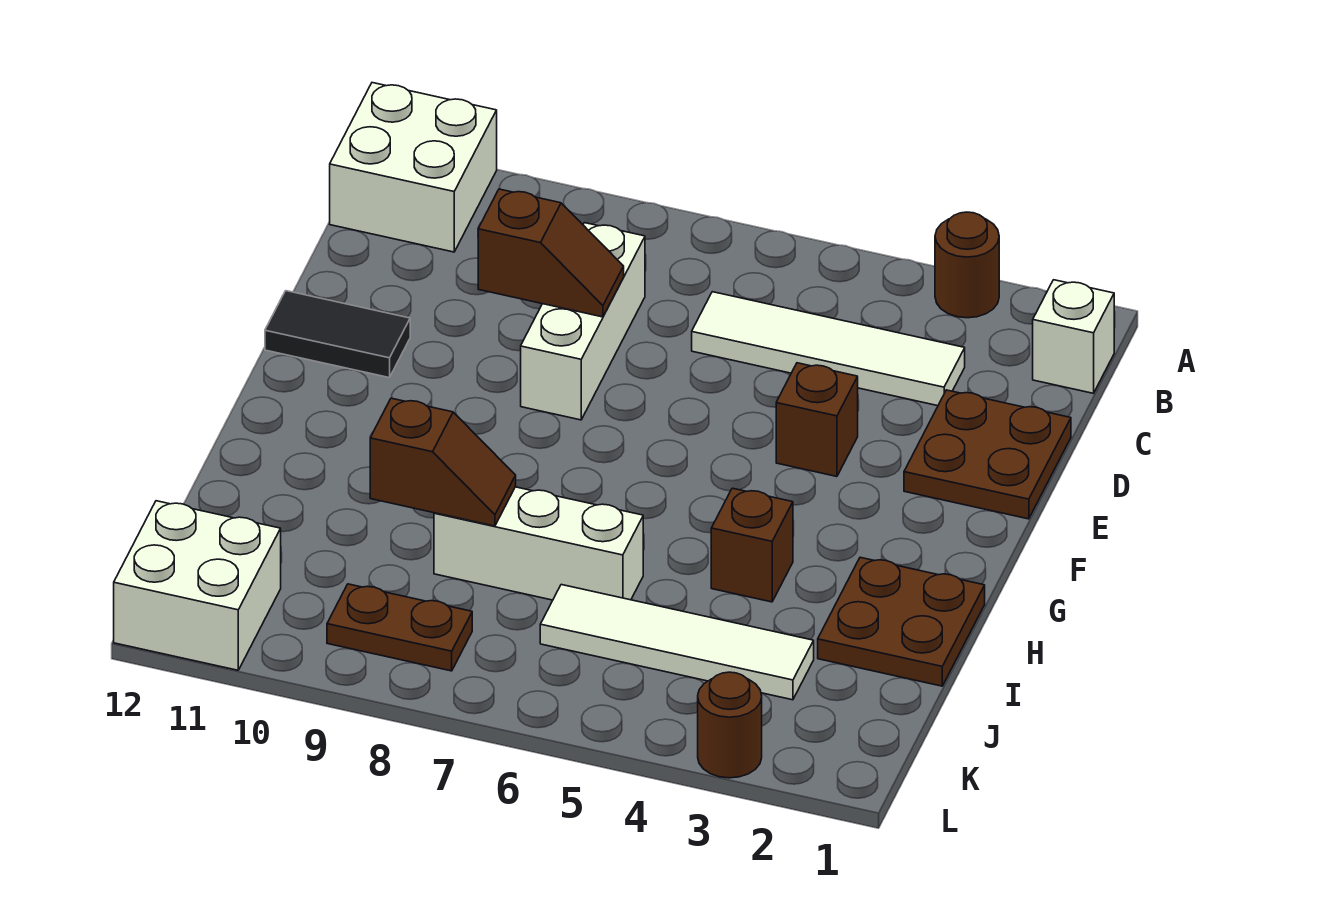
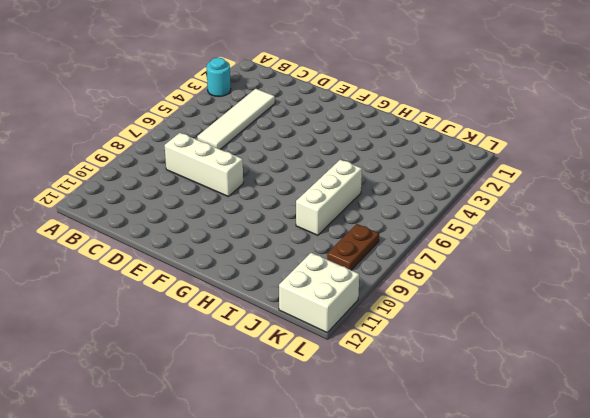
cyan round brick A3 level 1 -> brown round brick A3 level 1
none -> white brick A11:B12 level 1
none -> white brick B1 level 1
none -> brown plate D1:E2 level 1

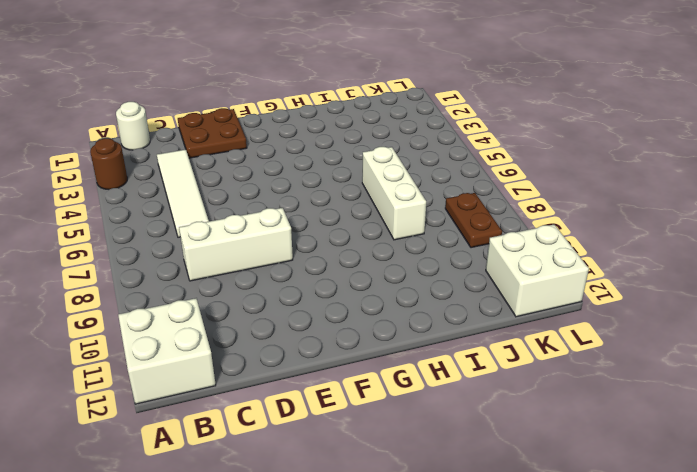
white round brick B1 level 1 -> white brick B1 level 1
none -> brown brick E4 level 1
none -> black tile E11:E12 level 1
none -> brown plate H1:I2 level 1

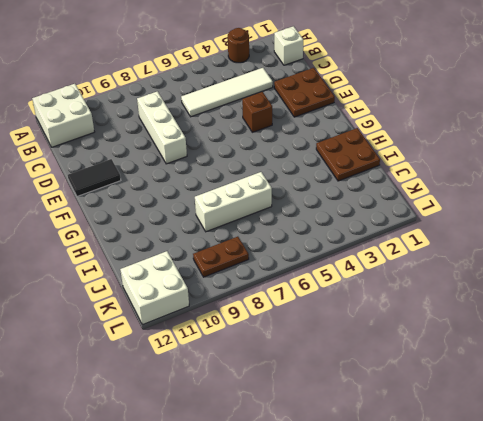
none -> brown brick H4 level 1
none -> white tile J3:J6 level 1
none -> brown round brick L3 level 1

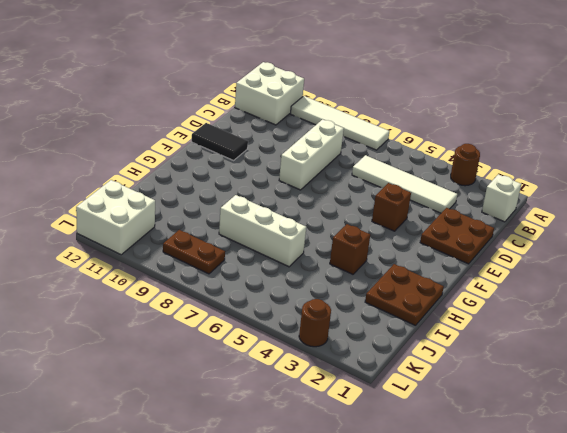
white tile A7:A10 level 1 -> white tile J3:J6 level 1
none -> brown slope D8:D9 level 2 top 9
none -> brown slope I8:I9 level 2 top 9

